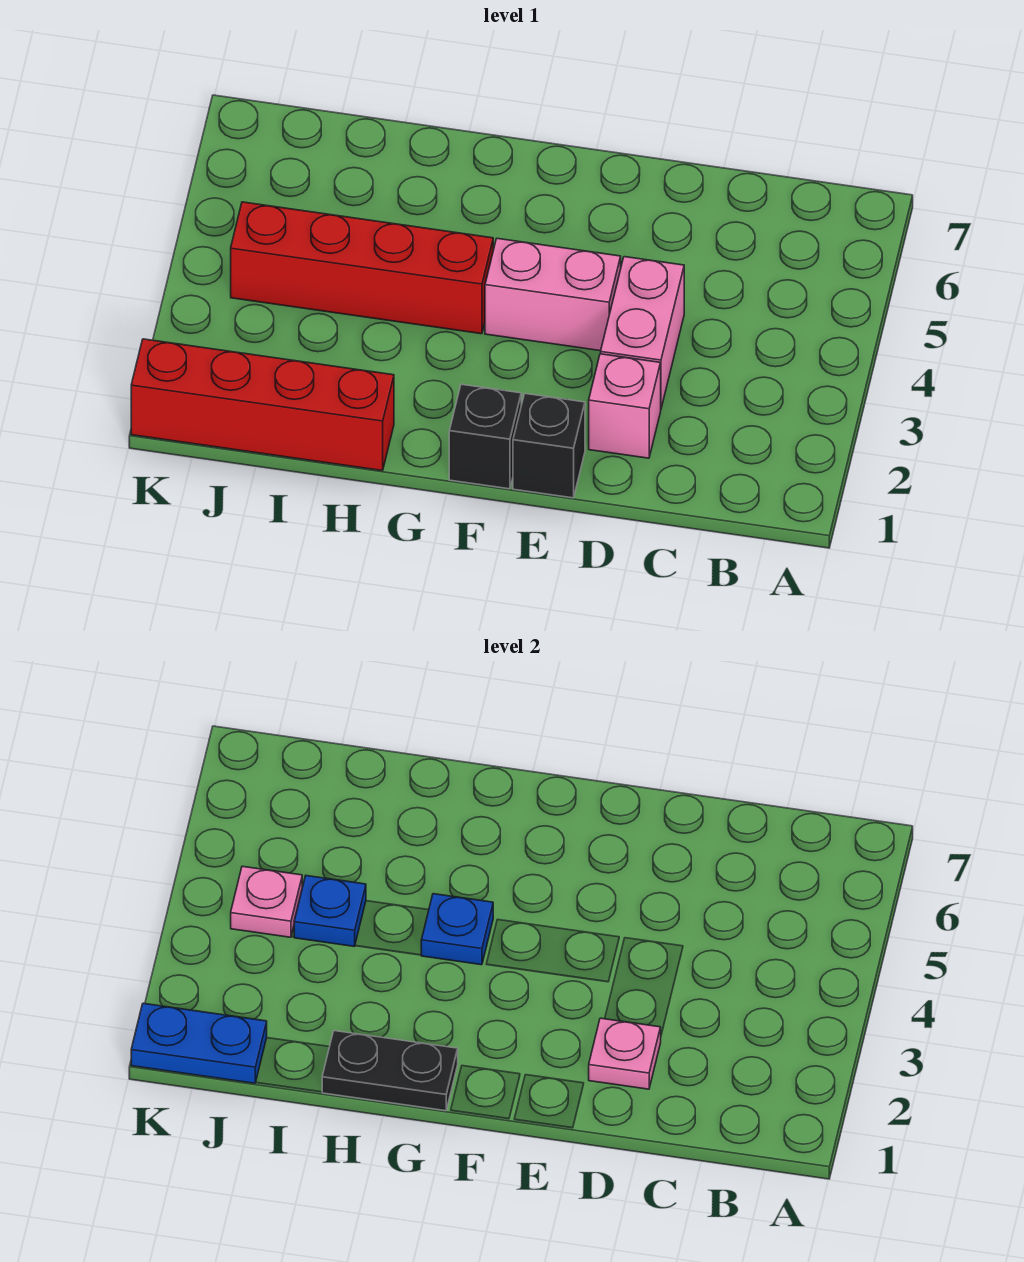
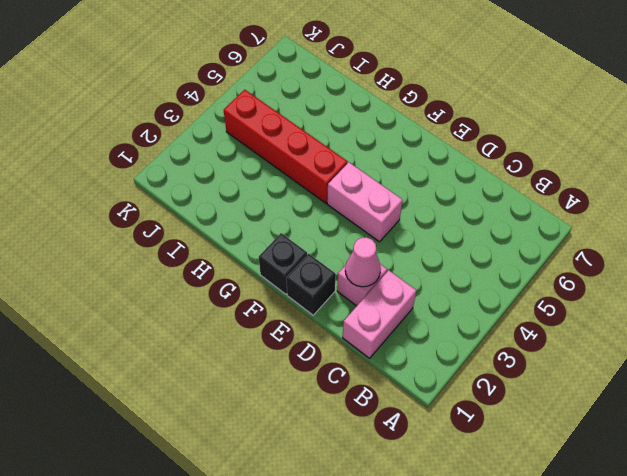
pink brick C1:C2 level 1 -> pink brick D3:D4 level 1
pink cone D2 level 2 -> pink plate D2 level 2
none -> red brick H1:K1 level 1
none -> black plate G1:H1 level 2
none -> blue plate G4 level 2

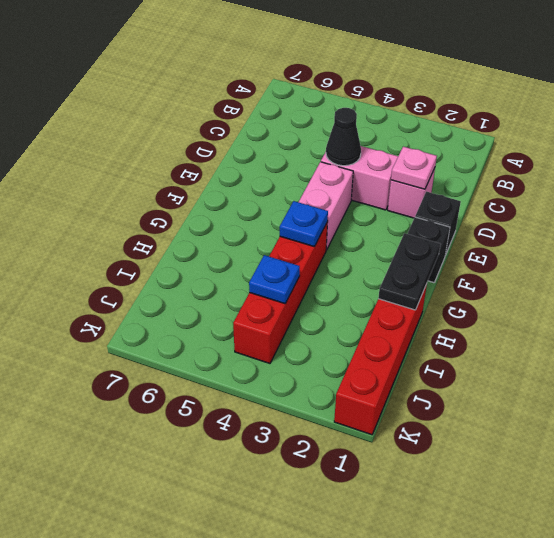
black cone D4 level 2 -> none
none -> blue plate J1:K1 level 2
none -> pink plate J4 level 2

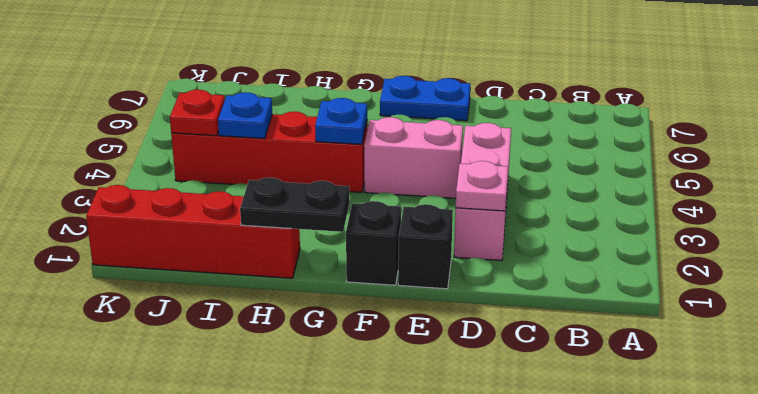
blue plate E7:F7 level 1 -> blue plate J1:K1 level 2
red plate J4 level 2 -> pink plate J4 level 2

